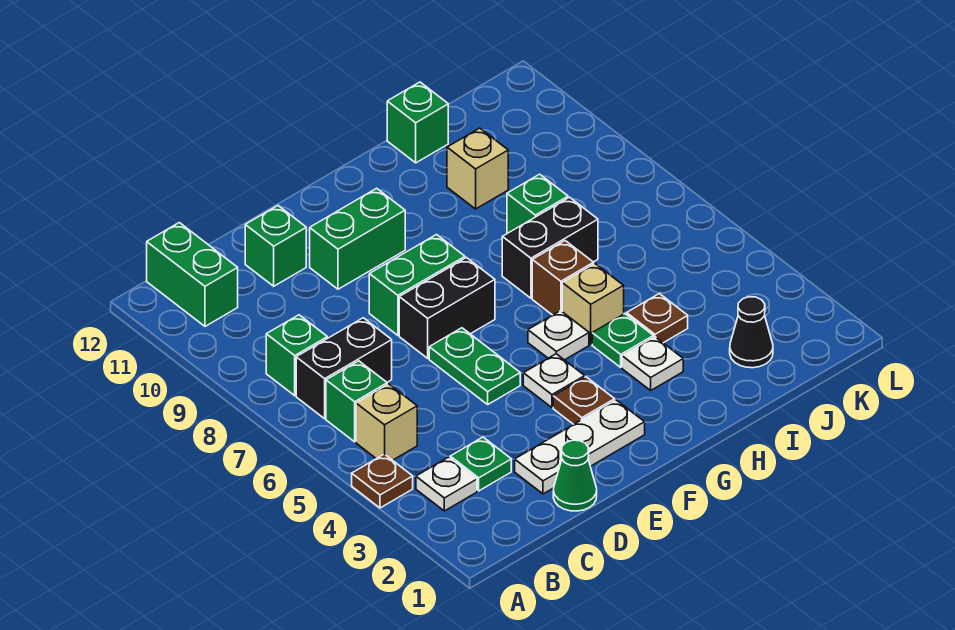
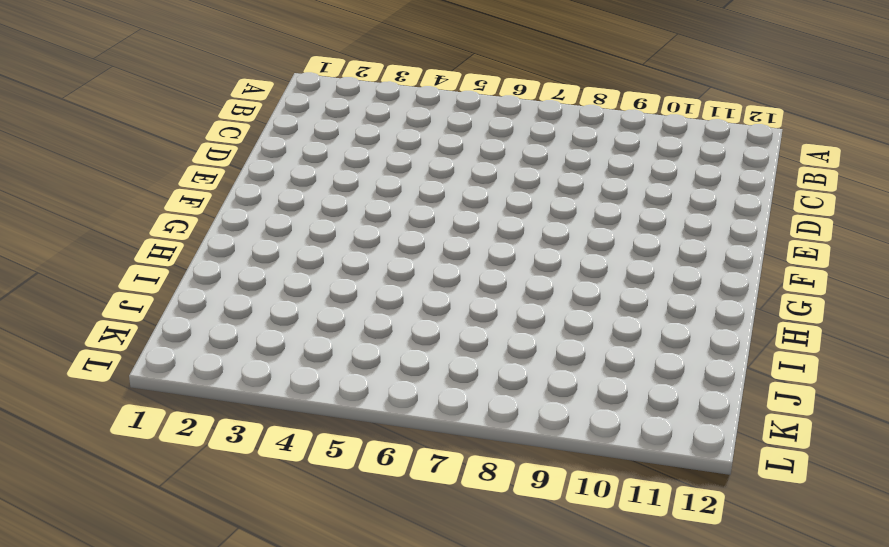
none -> brown plate A4 level 1
none -> white plate B3 level 1
none -> tan brick B5 level 1

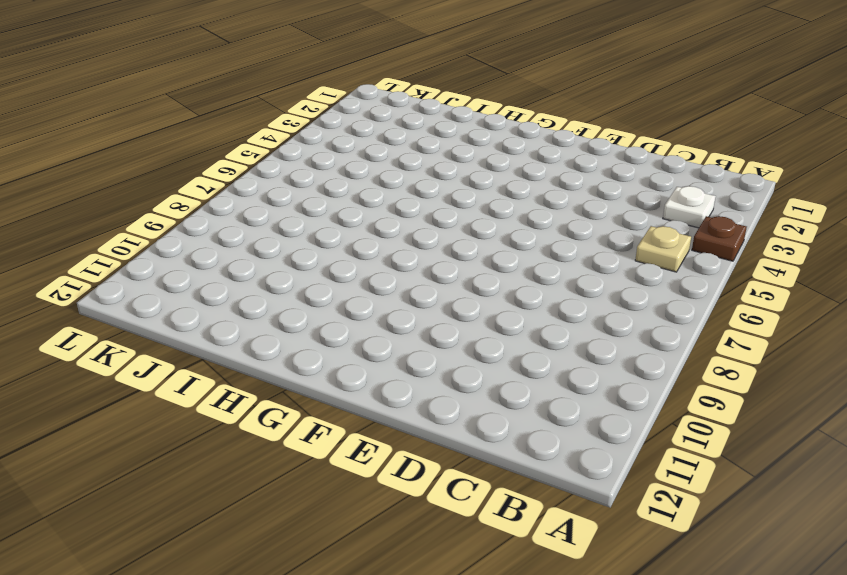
tan plate B5 level 1 -> tan brick B5 level 1
none -> green brick B6 level 1
none -> black brick B7:C7 level 1
none -> green brick B8 level 1

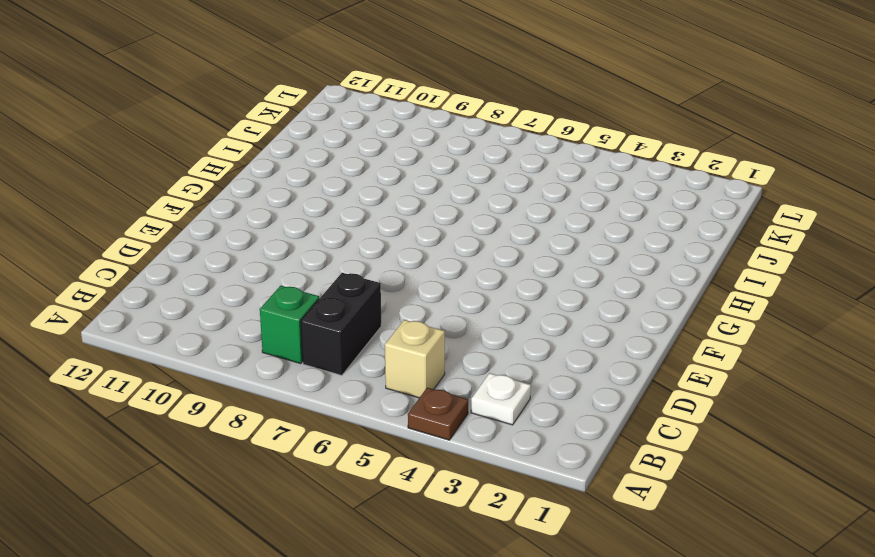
none -> green brick B6 level 1
none -> green brick B11:B12 level 1
none -> green plate C3 level 1

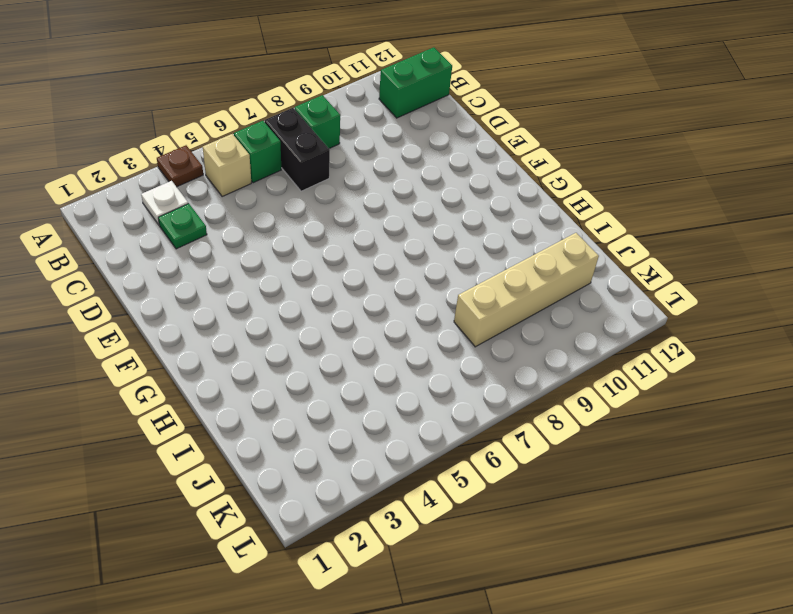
tan brick J8:J11 level 1 -> none
none -> green cone D1 level 1
none -> white plate D2:F2 level 1
none -> green brick D11 level 1

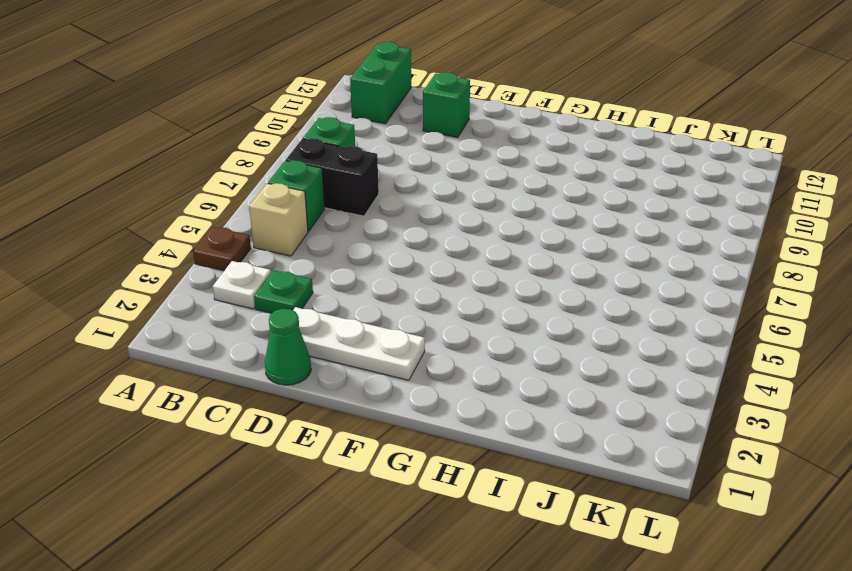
none -> green plate E5:E6 level 1
none -> black brick E7:F7 level 1
none -> green brick E8:F8 level 1

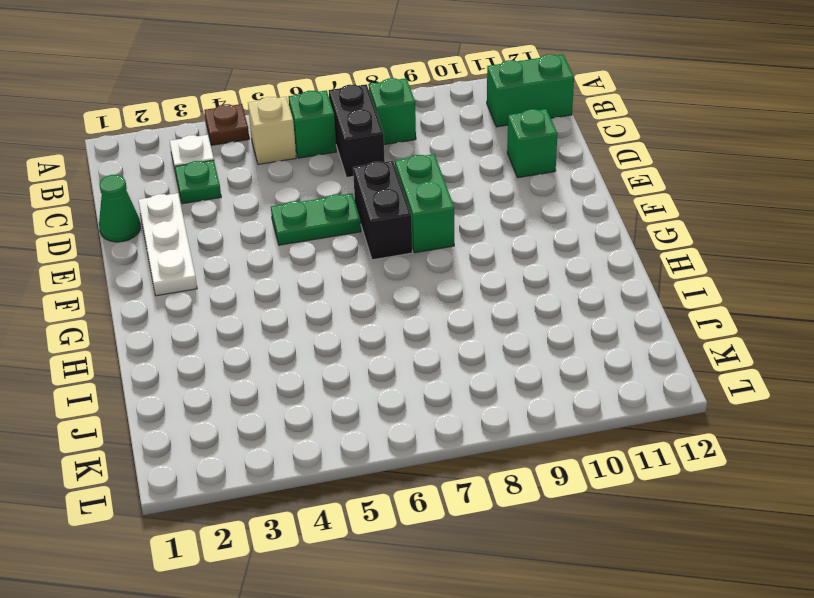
none -> green brick E10:F10 level 1
none -> brown plate F3 level 1
none -> white plate F4 level 1

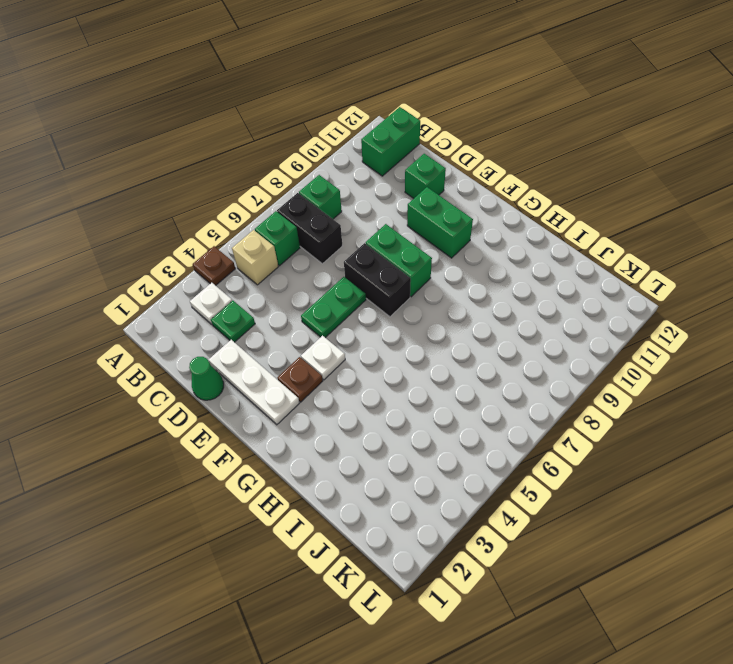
none -> white plate G5 level 1
none -> white plate H3 level 1
none -> green plate H4 level 1

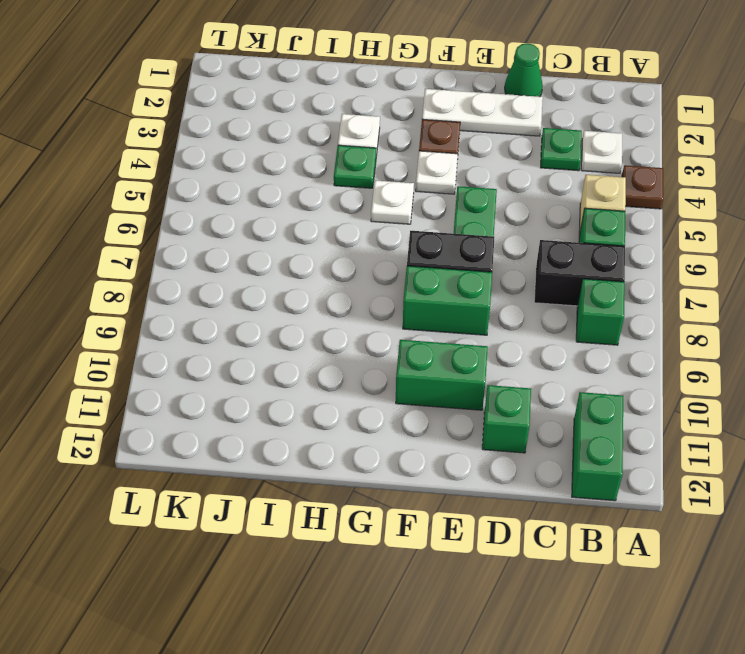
none -> tan brick H5 level 1
none -> brown brick H6 level 1
none -> black brick H7:I7 level 1

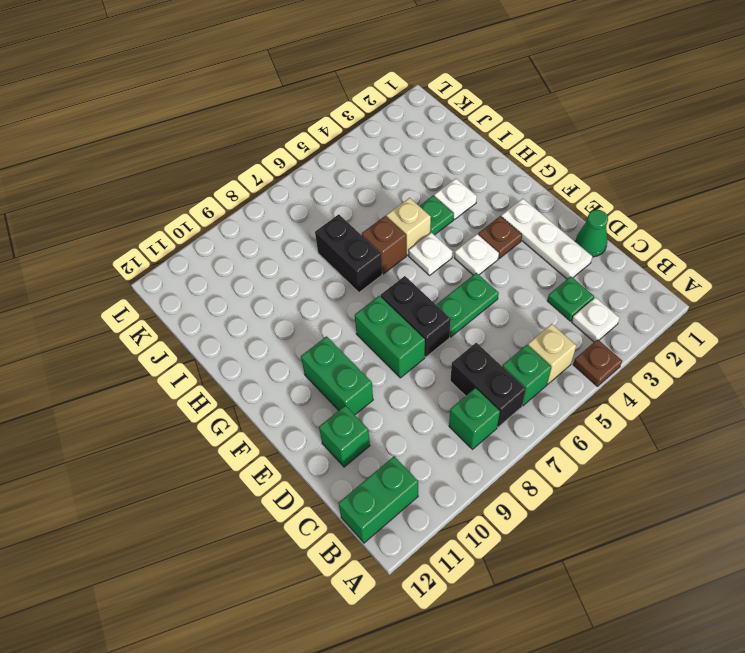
none -> brown plate I4 level 1
none -> green brick I8 level 1
none -> tan brick I10 level 1

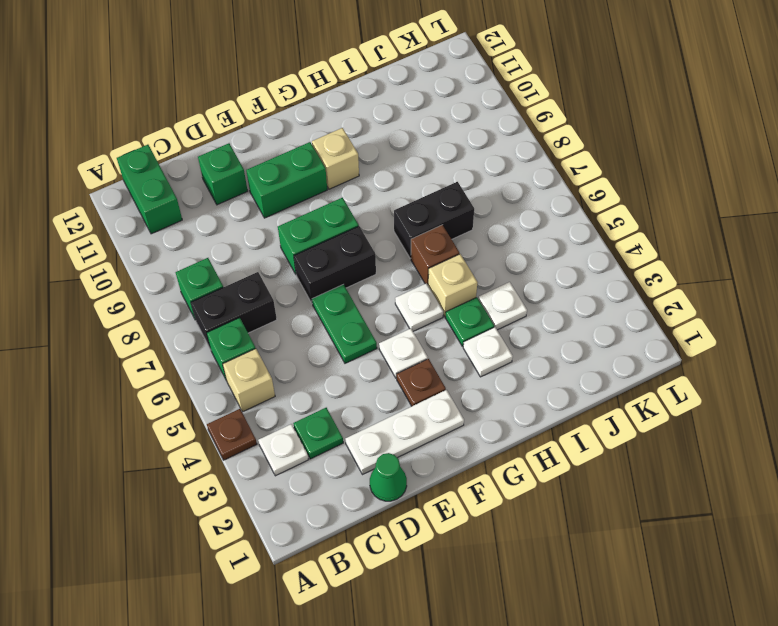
tan brick G10 level 1 -> tan brick I10 level 1
white plate I4 level 1 -> brown plate I4 level 1
none -> green brick I8 level 1
none -> green brick I12 level 1
none -> black cone J2 level 1

